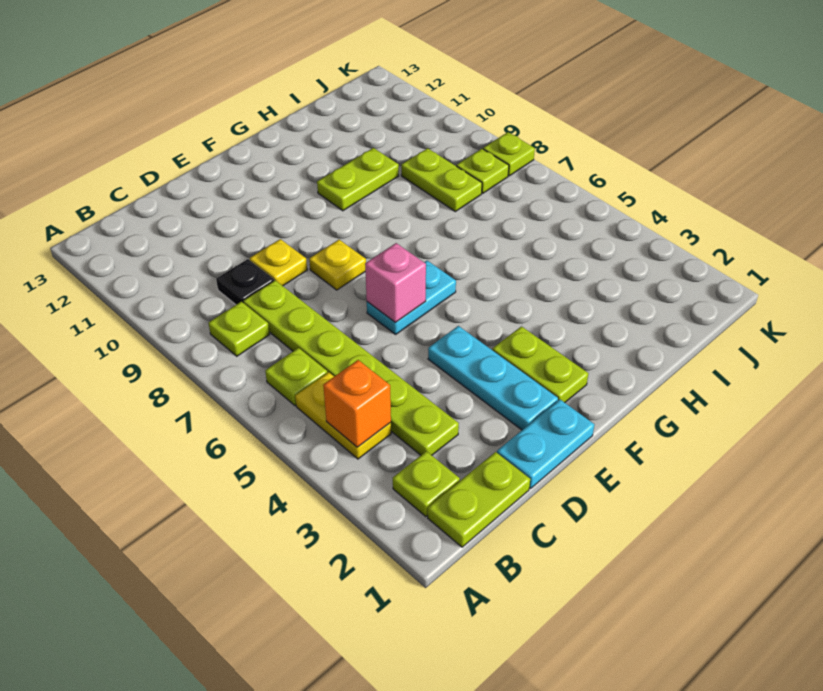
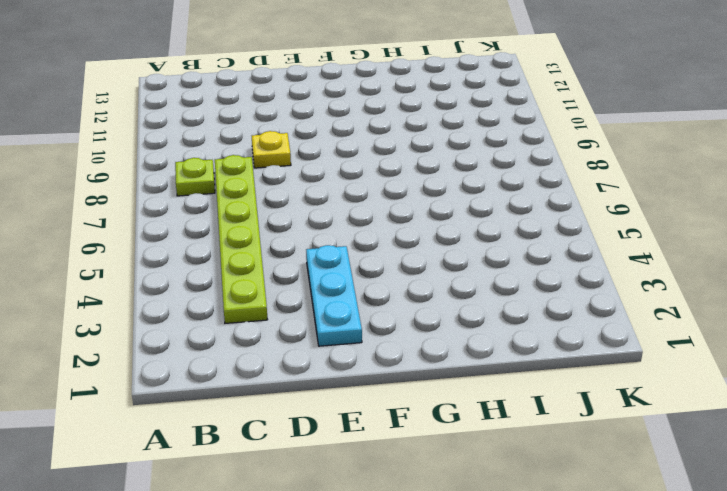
none -> lime plate B1:C1 level 1
none -> lime plate B2 level 1
none -> yellow plate B4:B5 level 1

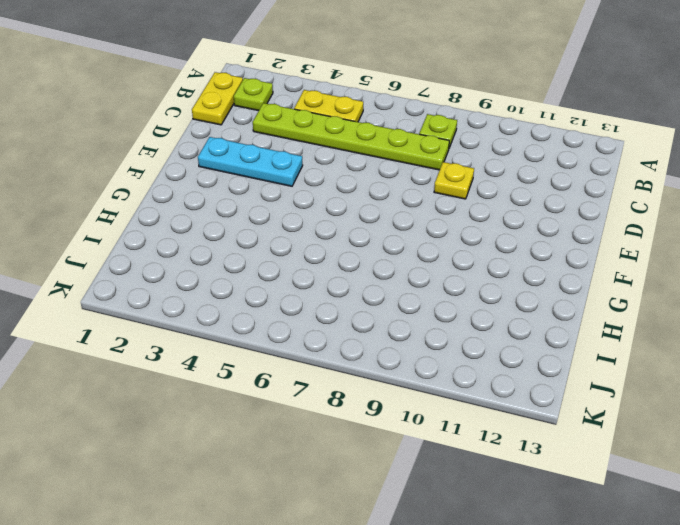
yellow plate B1:C1 level 1 -> lime plate B1:C1 level 1
none -> lime plate B6 level 1
none -> black plate C9 level 1
none -> cyan plate D1:E1 level 1

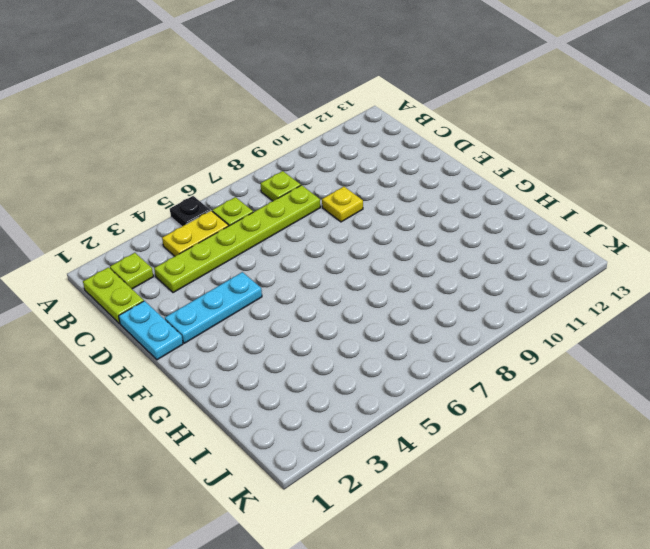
black plate A5 level 1 -> black plate C9 level 1
none -> cyan plate E6:F6 level 1
none -> yellow plate E8 level 1
none -> lime plate F2:F3 level 1

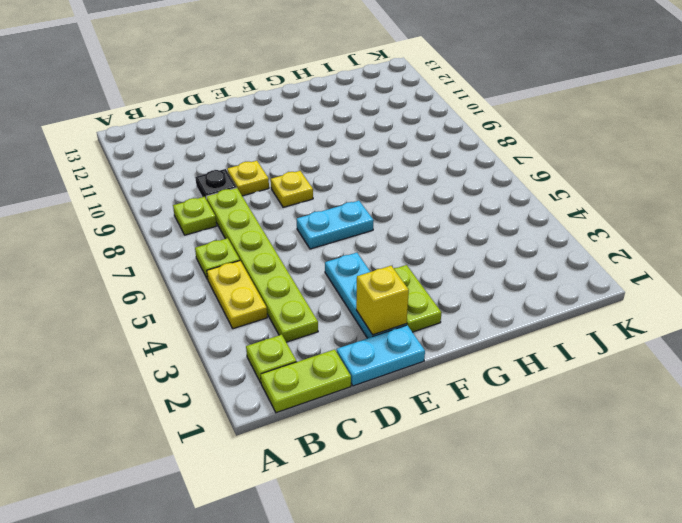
yellow brick E2 level 2 -> none
none -> lime plate G10:H10 level 1
none -> lime plate I8:I9 level 1
none -> lime plate J8 level 1

